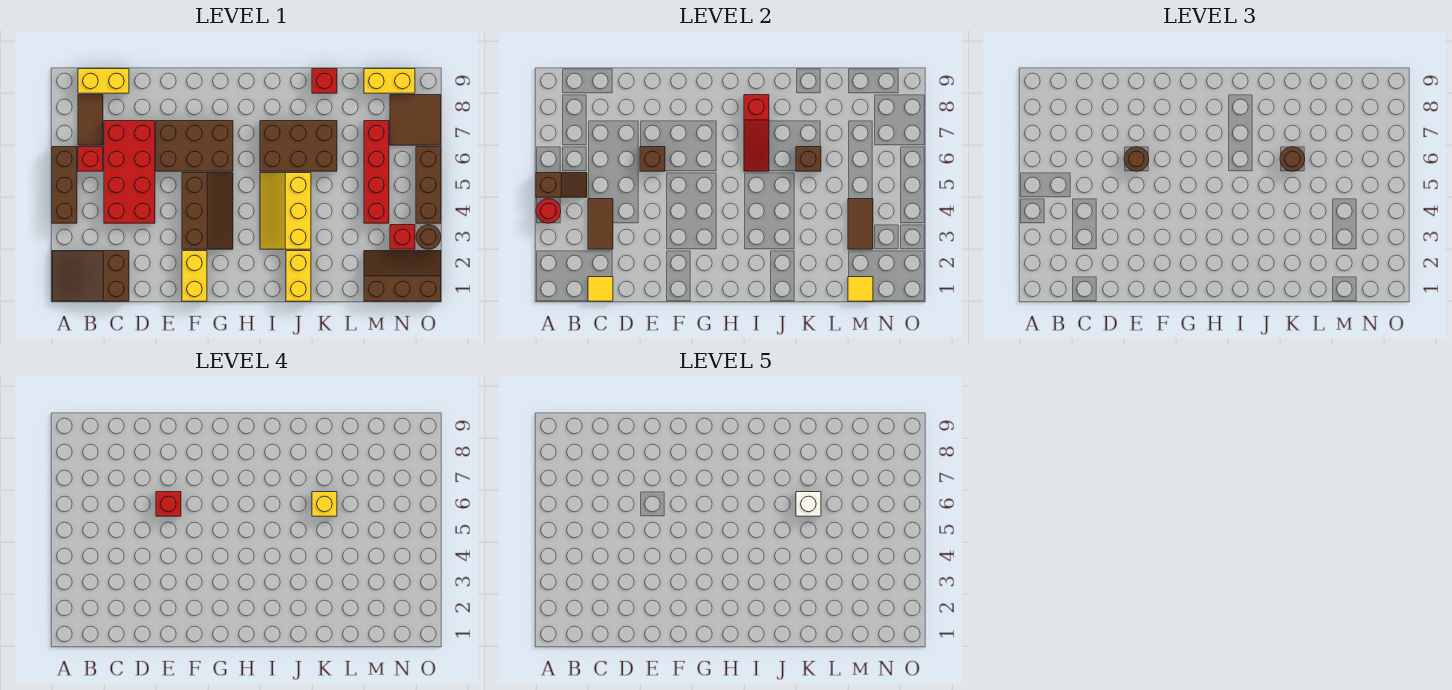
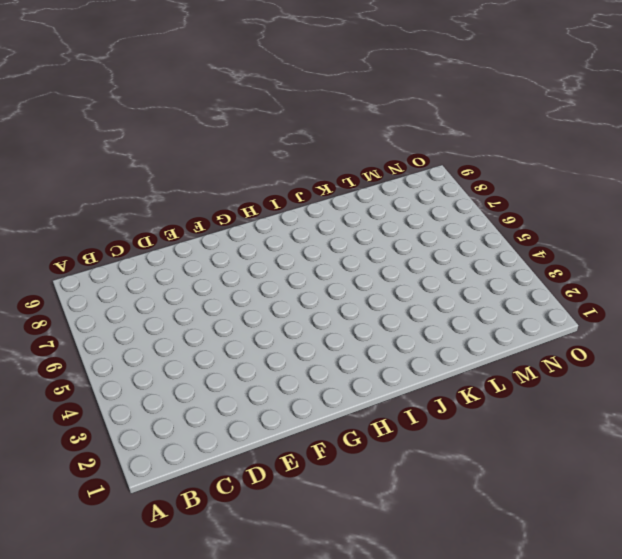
none -> brown slope A1:C2 level 1 top C
none -> brown brick A4:A6 level 1
none -> red brick B6 level 1
none -> brown tile B7:B8 level 1

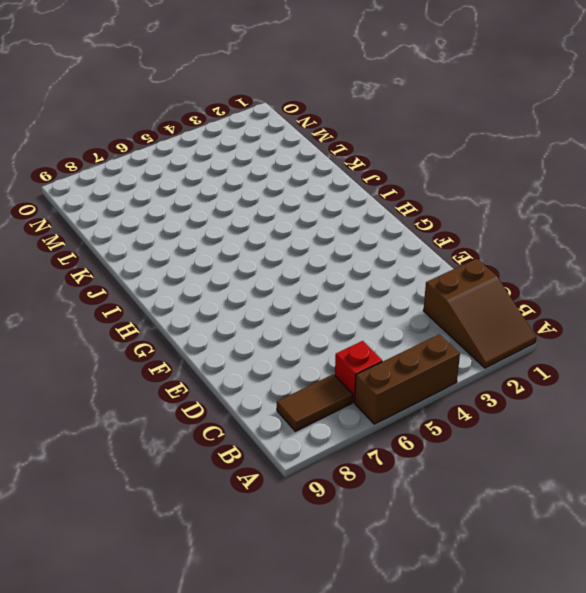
none -> yellow brick B9:C9 level 1
none -> red brick C4:D7 level 1
none -> brown brick E6:G7 level 1
none -> yellow brick F1:F2 level 1

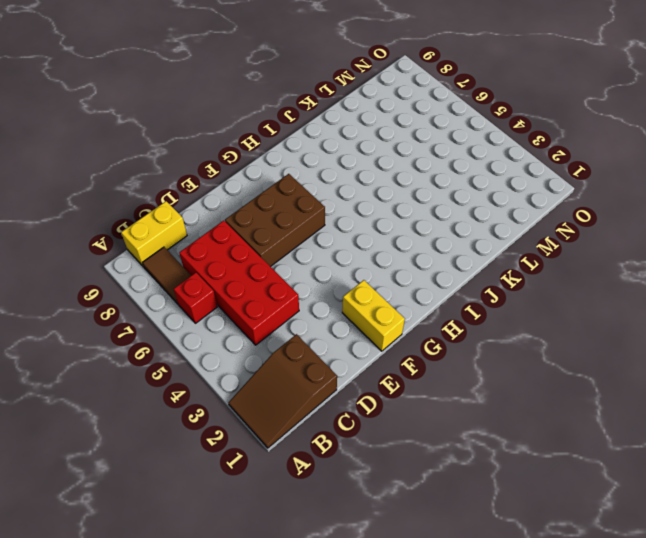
none -> brown brick A4:A6 level 1
none -> brown slope F3:G5 level 1 top F
none -> yellow slope I3:J5 level 1 top J
none -> brown brick I6:K7 level 1

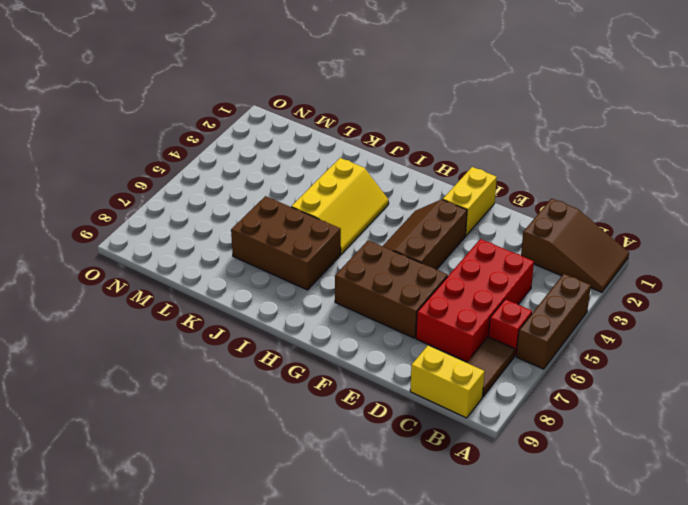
none -> yellow brick J1:J2 level 1
none -> red brick K9 level 1
none -> brown slope M1:O2 level 1 top 1
none -> red brick M4:M7 level 1

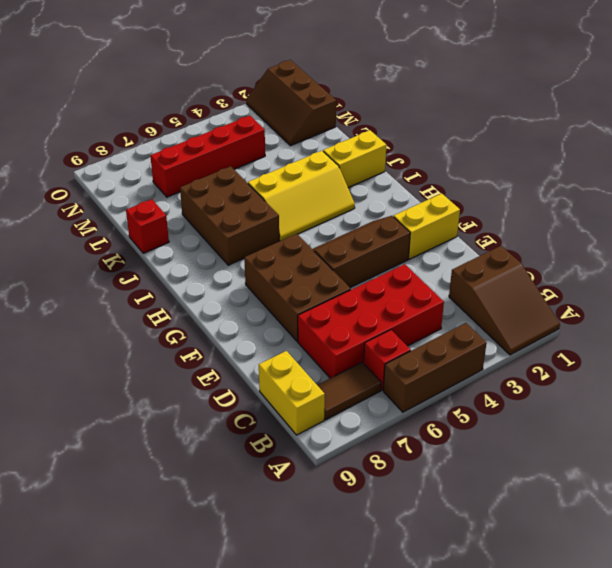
none -> yellow brick M9:N9 level 1
none -> red brick N3 level 1
none -> brown tile N7:O8 level 1
none -> brown round brick O3 level 1

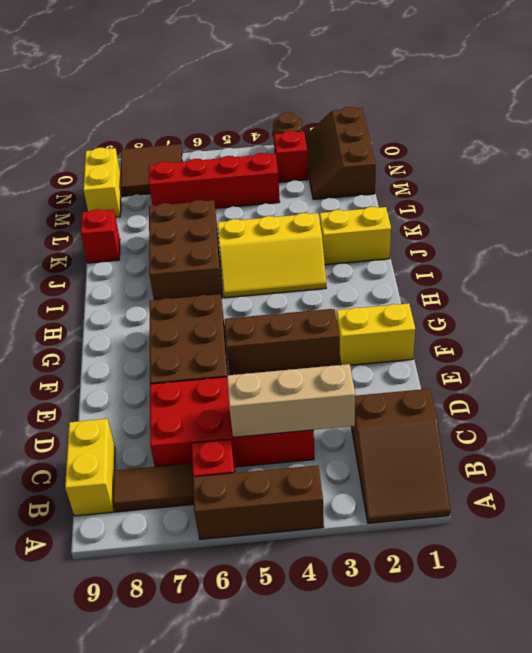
tan brick C3:C5 level 2 -> brown tile C3:C4 level 2
none -> brown brick O4:O6 level 1
none -> red round brick A4 level 2
none -> brown slope A5:B5 level 2 top A
none -> yellow tile C1 level 2

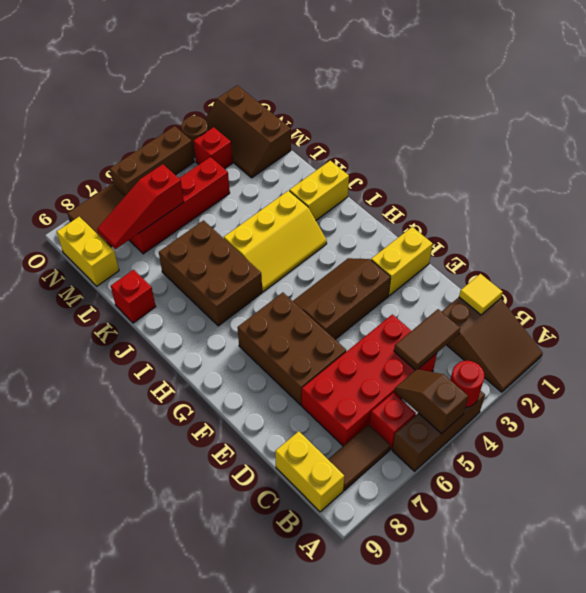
red slope M6:M8 level 2 top 6 -> red slope I6:I8 level 2 top 8
none -> brown brick E6 level 2
none -> brown brick K6 level 2
none -> yellow tile M1 level 2
none -> brown tile M3:M4 level 2

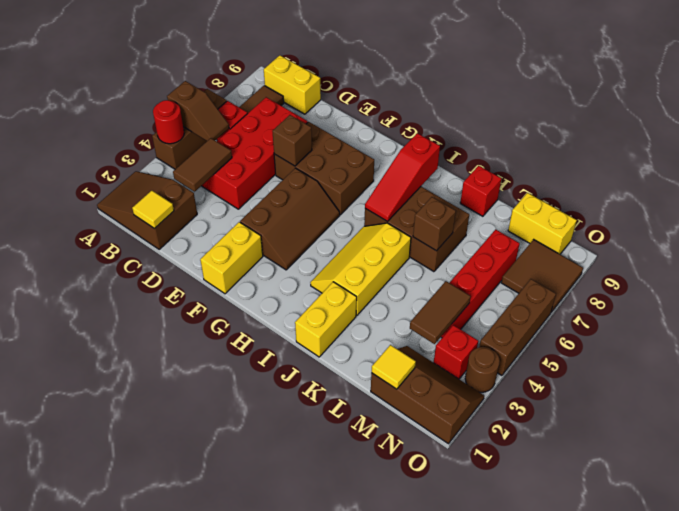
none -> brown round brick E6 level 3
none -> brown round brick K6 level 3
none -> red brick E6 level 4
none -> yellow brick K6 level 4

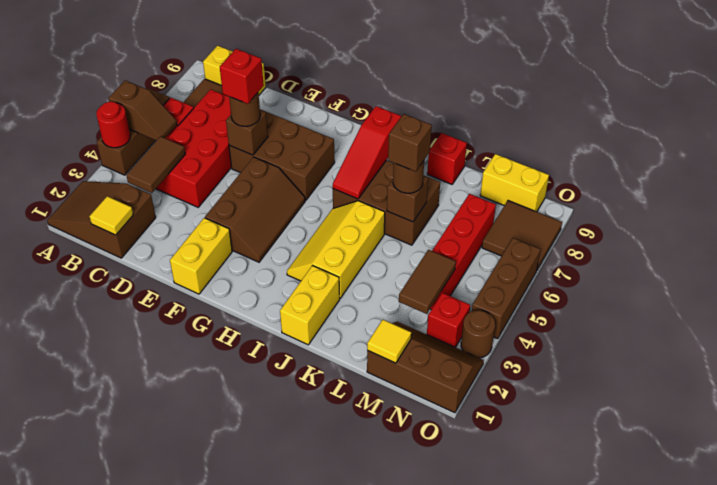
brown brick K6 level 4 -> yellow brick K6 level 4
none -> white brick K6 level 5

